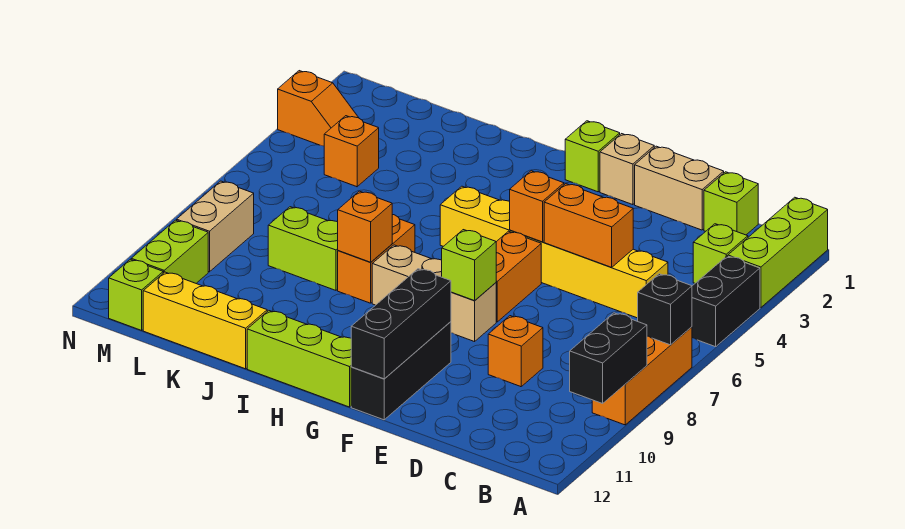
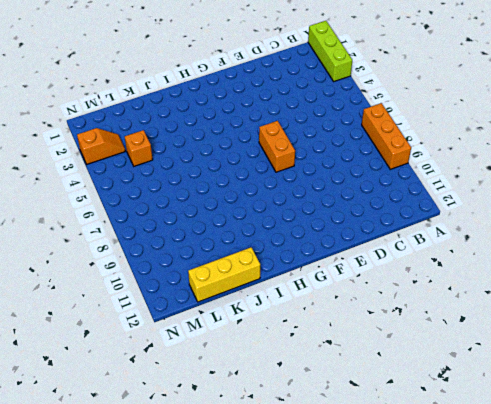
none -> black brick A4:A5 level 1
none -> lime brick B3 level 1
none -> lime brick C1 level 1

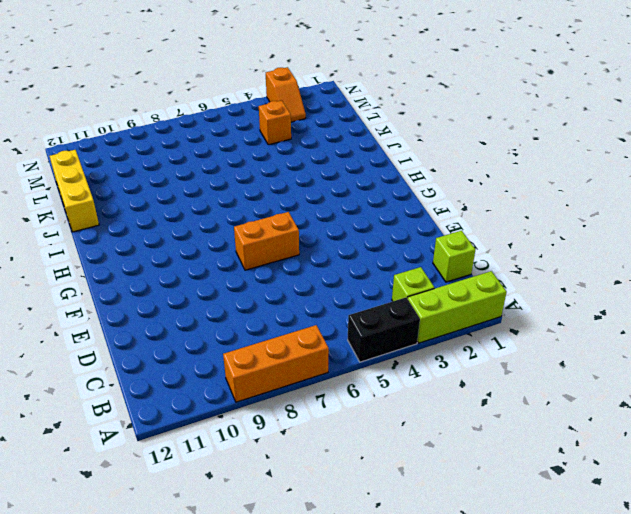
none -> yellow brick C5:H5 level 1
none -> tan brick D1:E1 level 1
none -> orange brick D9 level 1

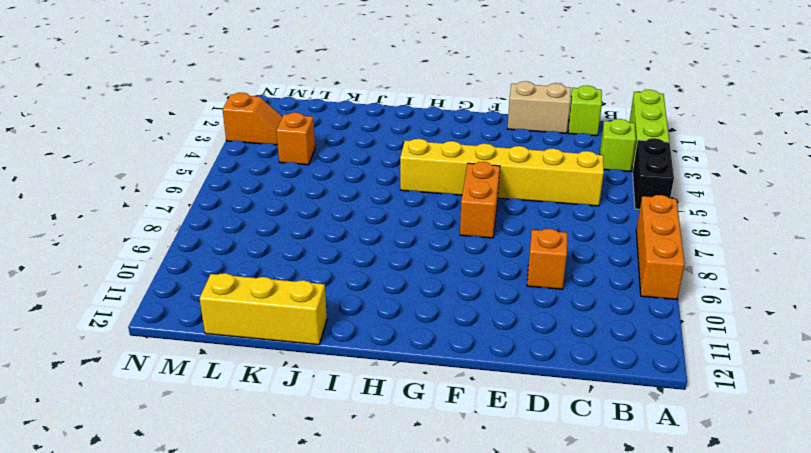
none -> tan brick F1 level 1
none -> tan brick F8:H8 level 1
none -> black brick F10:F12 level 1

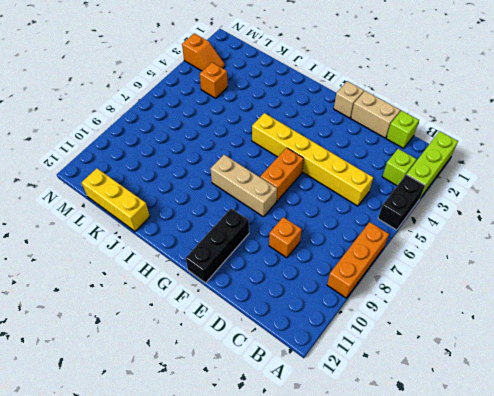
none -> lime brick G1 level 1
none -> lime brick G12:I12 level 1
none -> orange brick I7:I8 level 1

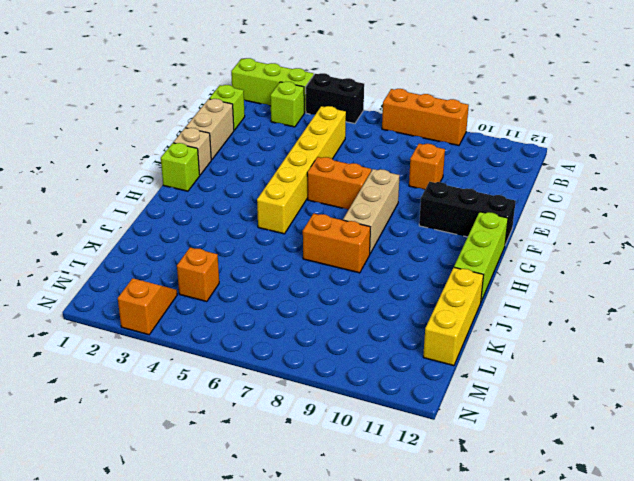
none -> lime brick J8:K8 level 1
none -> tan brick M8:M9 level 1
none -> lime brick M10:M11 level 1

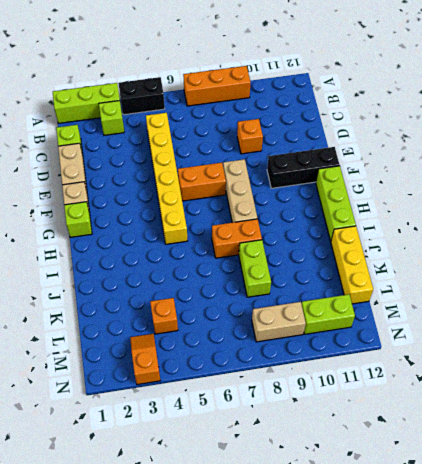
none -> lime brick M12 level 1
none -> black brick A7 level 2
none -> black brick A9:A10 level 2

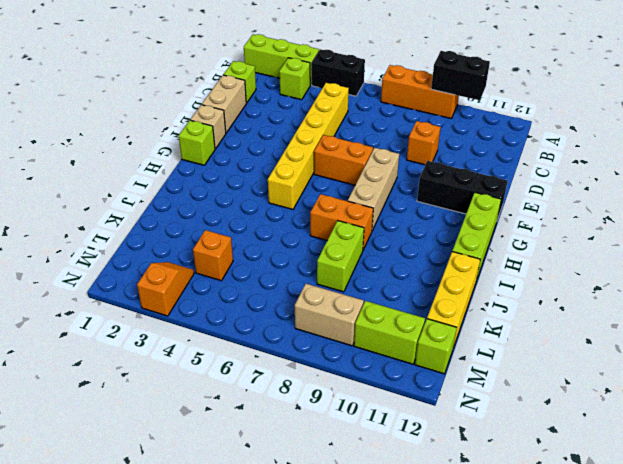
none -> black brick A7 level 2
none -> orange brick D5:E5 level 2
none -> orange brick F5 level 2

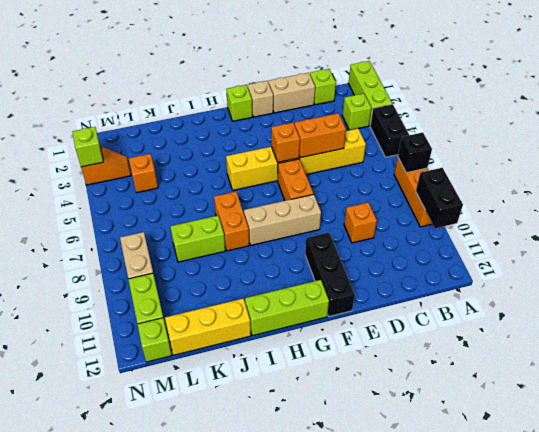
lime brick N3 level 2 -> lime brick F8 level 2
none -> black brick F10:F12 level 2
none -> orange brick I8 level 2

